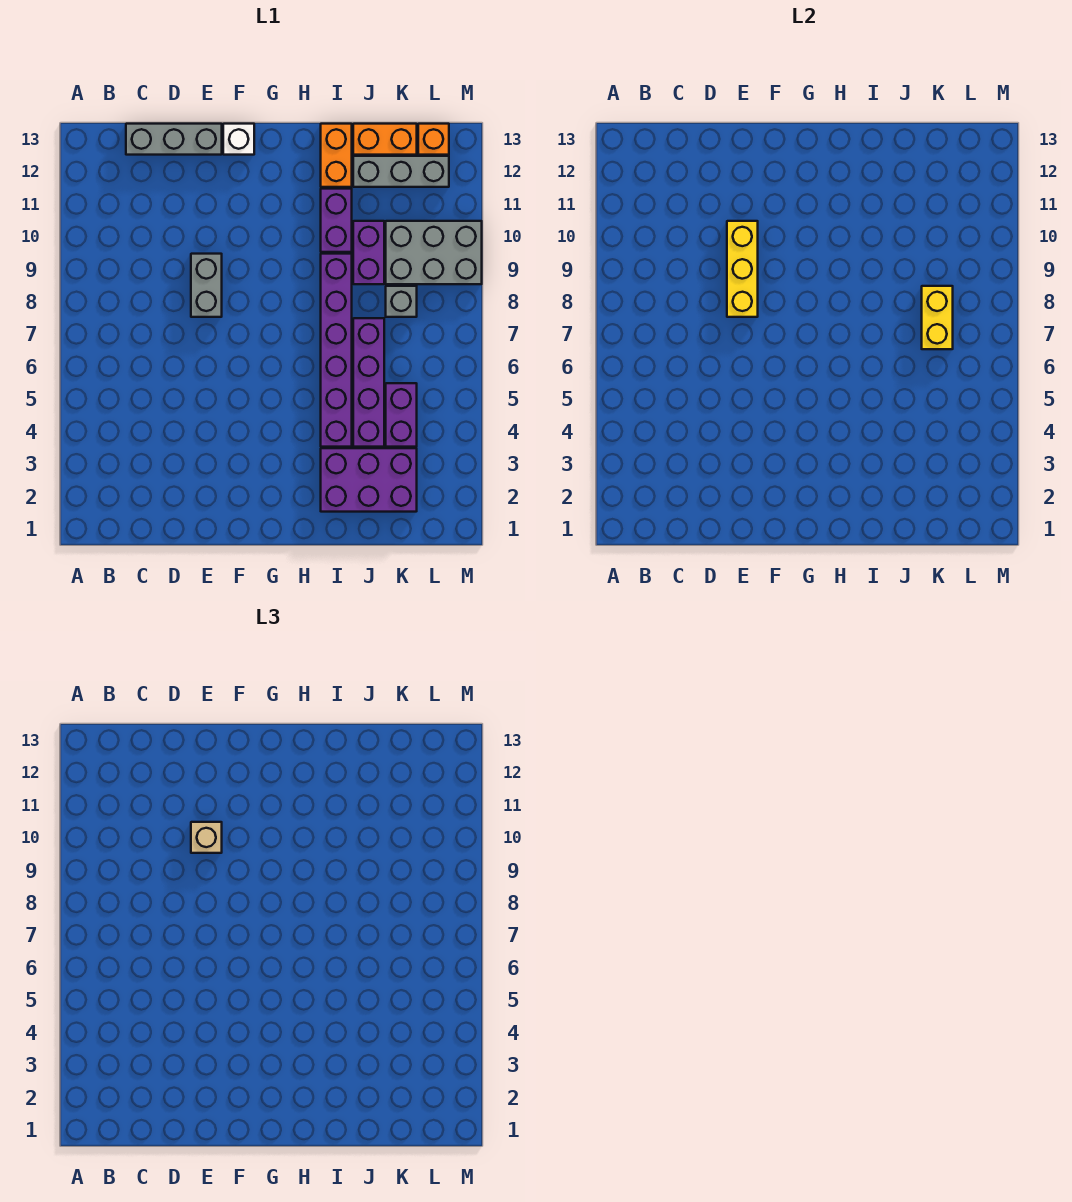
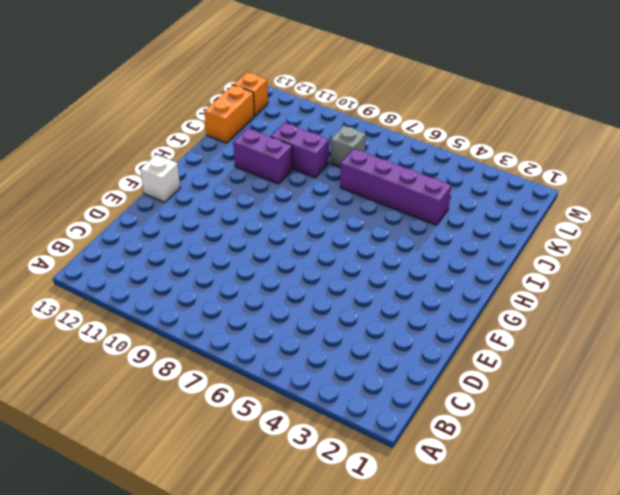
none -> grey brick C13:E13 level 1
none -> grey brick E8:E9 level 1
none -> purple brick I2:K3 level 1

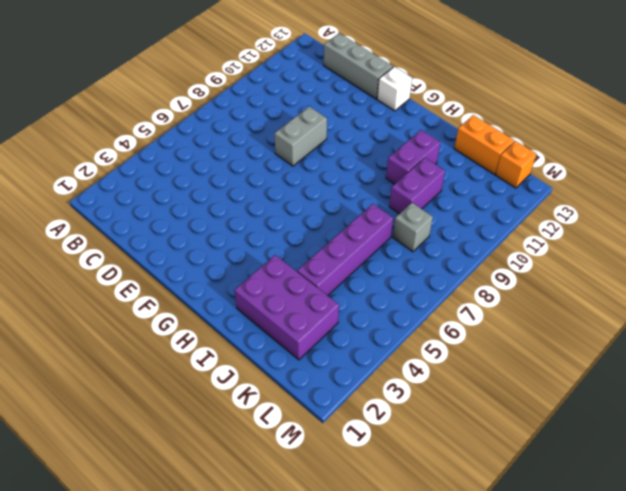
none -> purple brick I4:I9 level 1
none -> orange brick I12:I13 level 1
none -> grey brick J12:L12 level 1

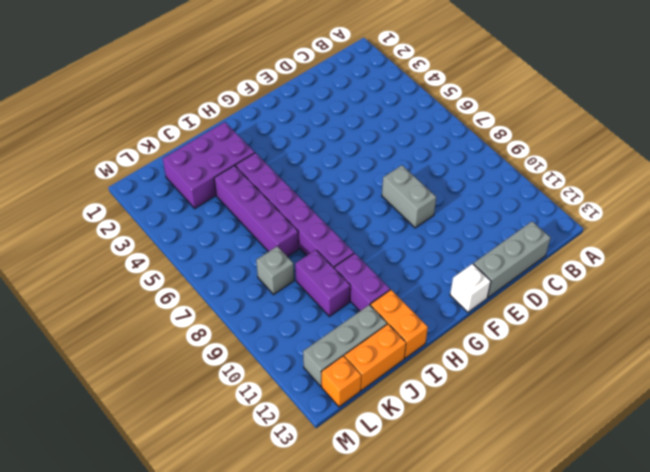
none -> purple brick K4:K5 level 1
none -> grey brick K9:M10 level 1
none -> yellow brick E8:E10 level 2

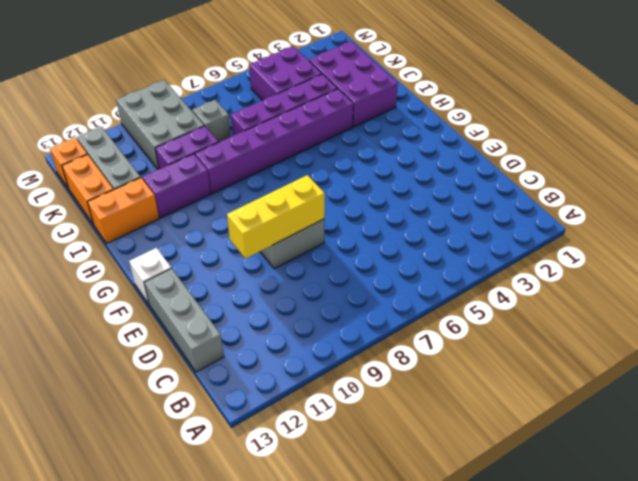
purple brick K4:L5 level 1 -> purple brick K4:K5 level 1
none -> yellow brick K7:K8 level 2
none -> tan brick E10 level 3

